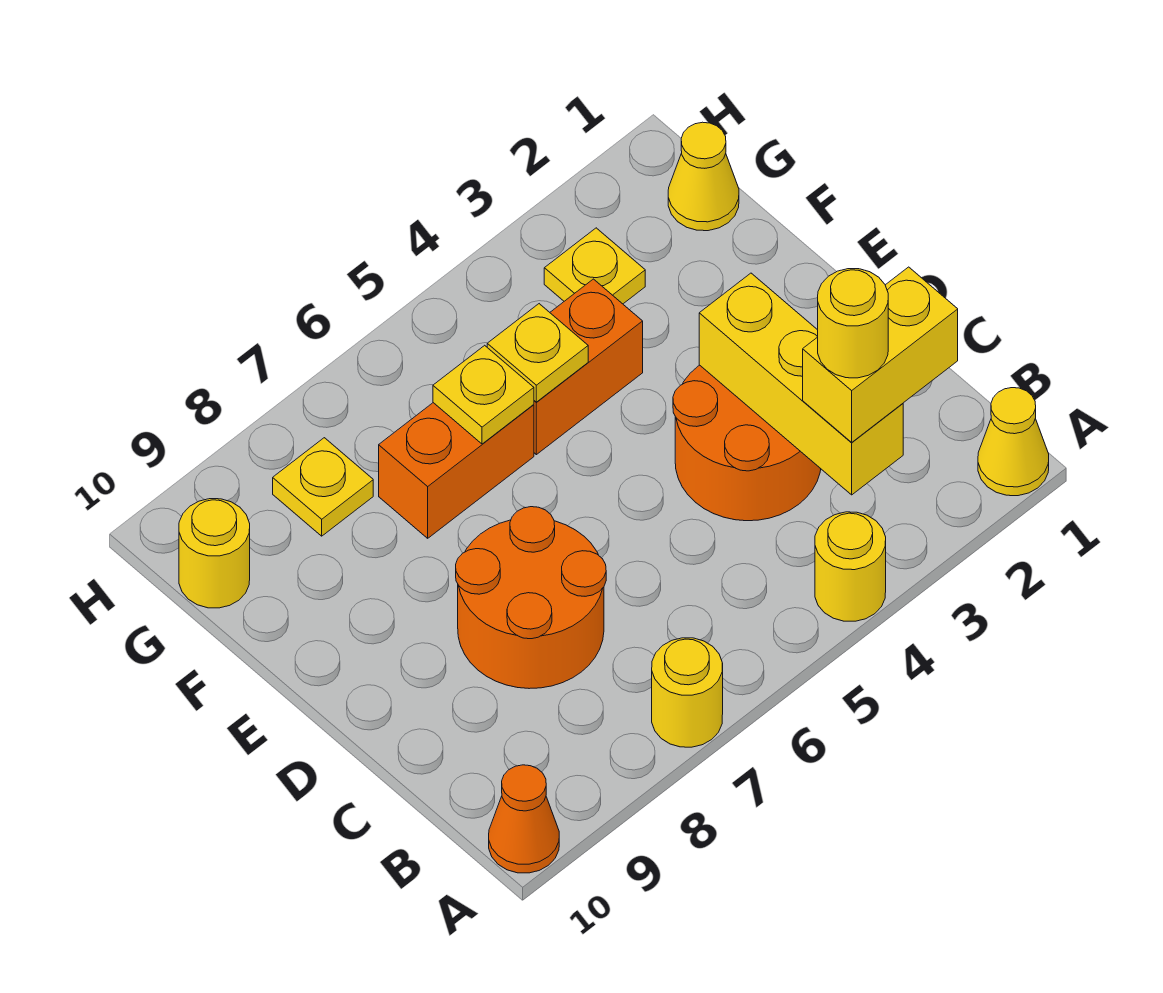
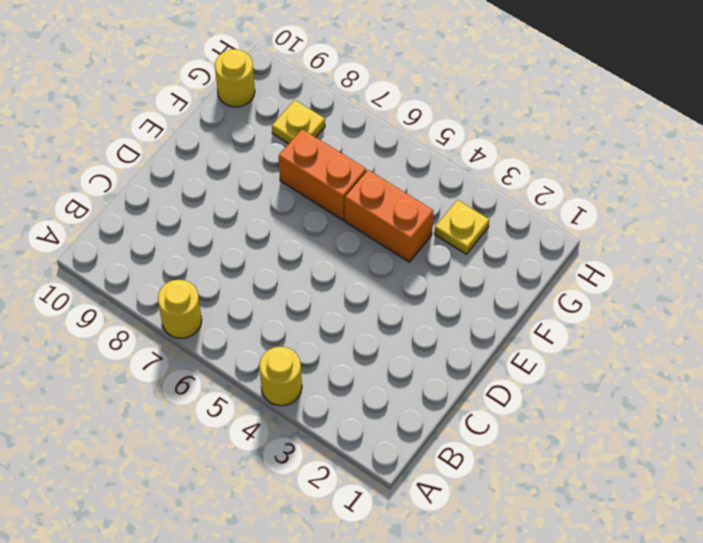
none -> yellow cone A1 level 1
none -> orange cone A10 level 1
none -> orange round brick C3:D4 level 1

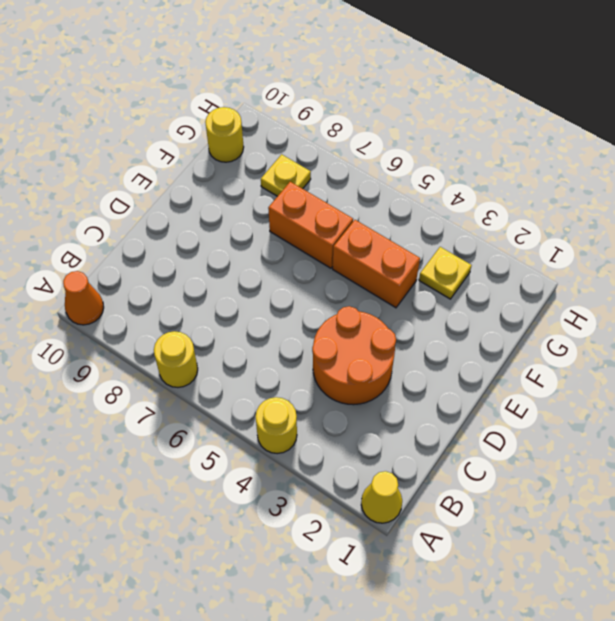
none -> orange round brick C7:D8 level 1
none -> yellow cone G1 level 1
none -> yellow brick B3:D3 level 2

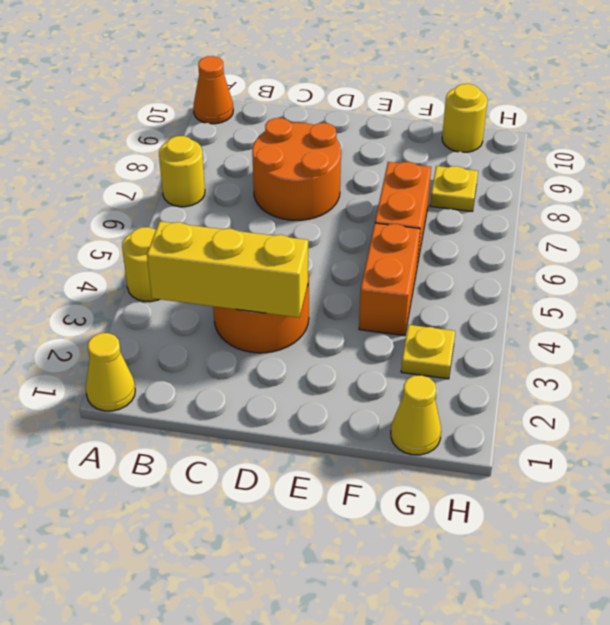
none -> yellow plate F5 level 2
none -> yellow plate F6 level 2
none -> yellow brick B2:B3 level 3

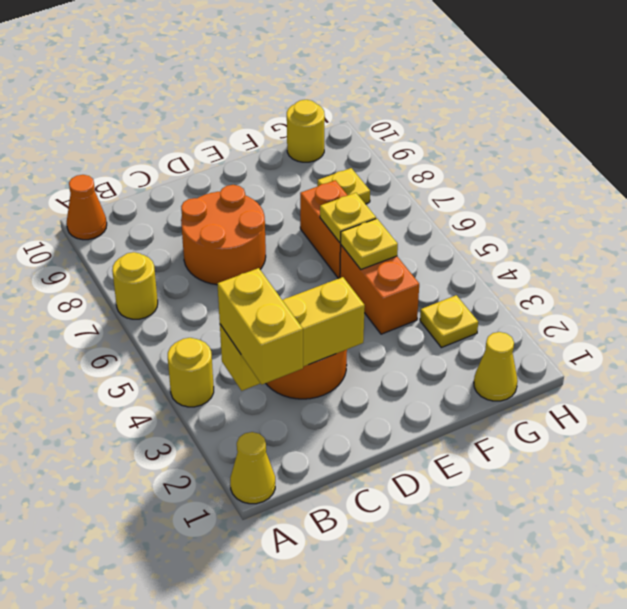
none -> yellow round brick B3 level 4

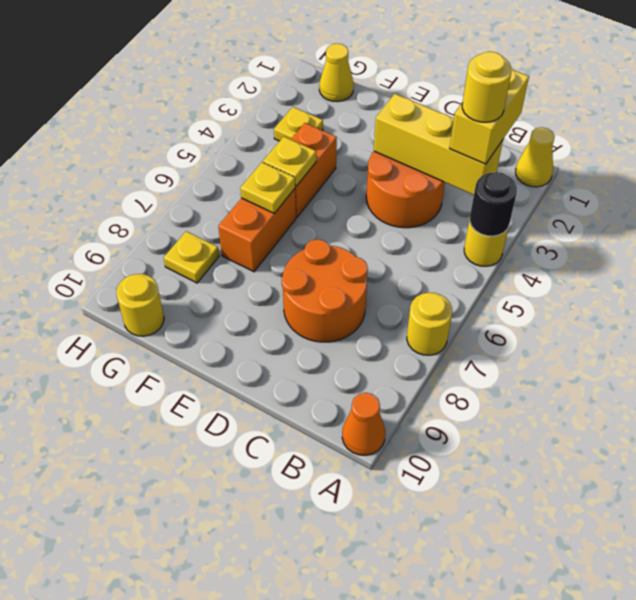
black round brick A4 level 2 -> none

